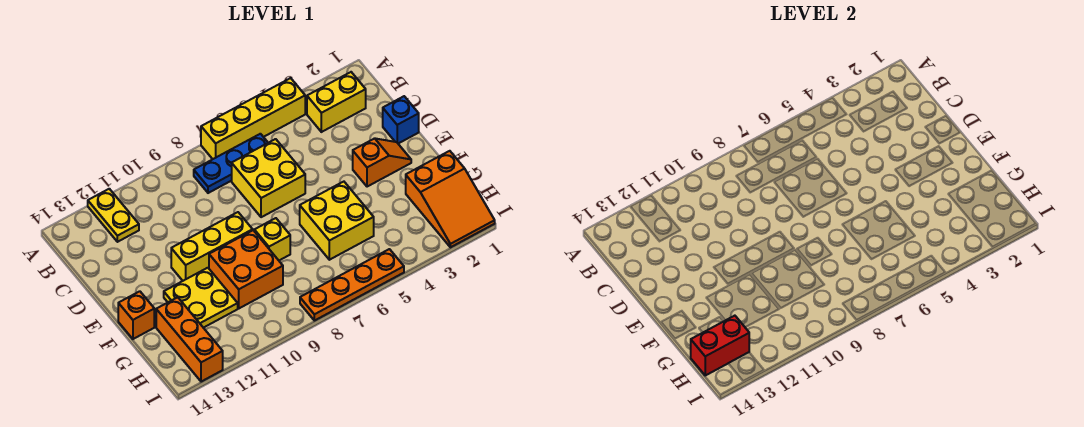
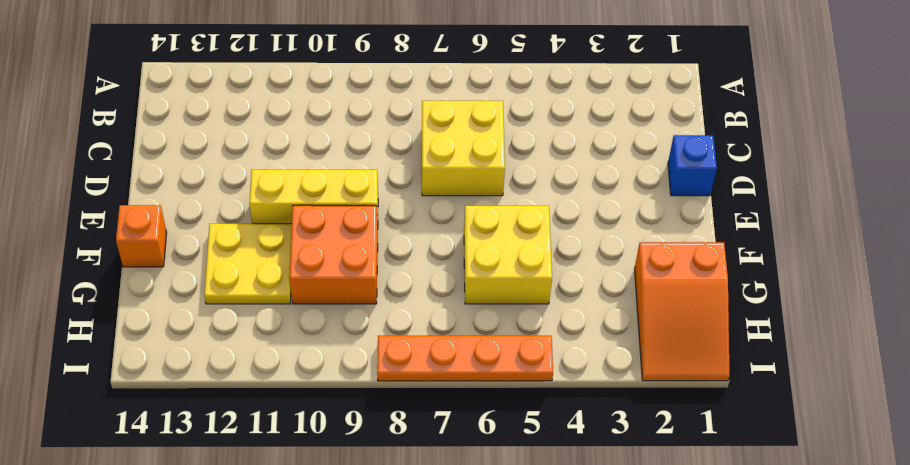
none -> yellow brick A4:A7 level 1
none -> yellow plate A12:B12 level 1
none -> yellow brick B2:B3 level 1

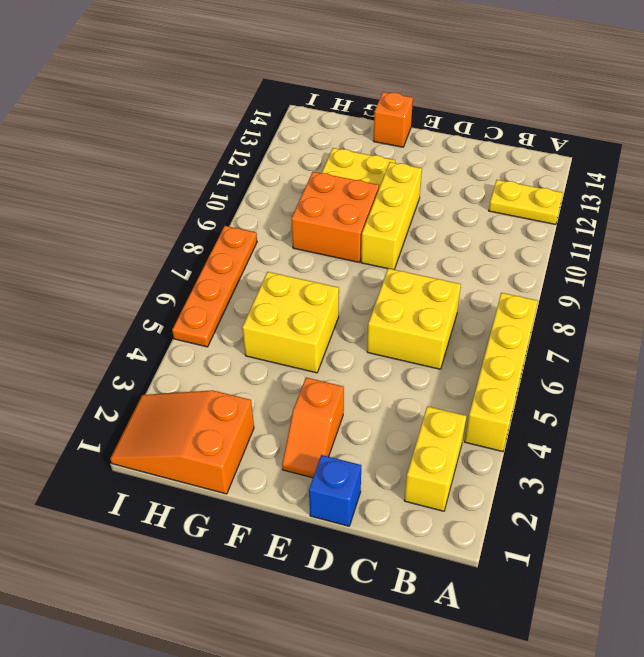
none -> blue plate B6:B8 level 1
none -> yellow brick F8 level 1
none -> orange brick G13:I13 level 1

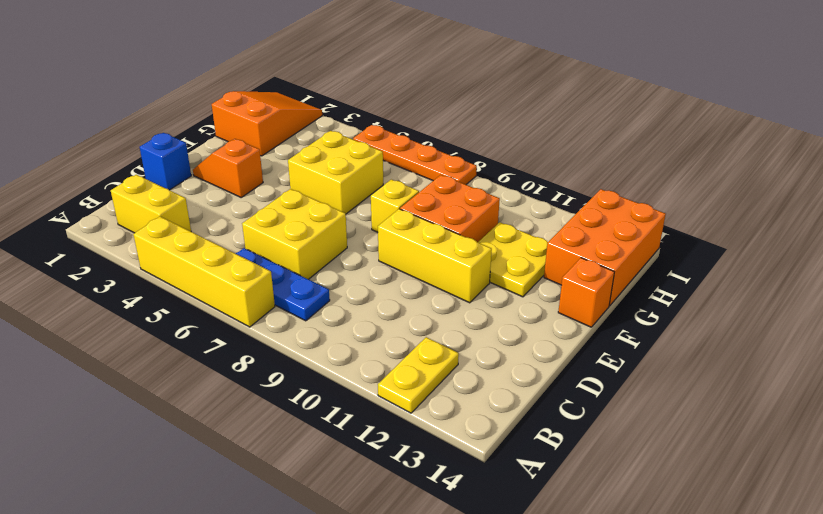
orange brick G13:I14 level 1 -> orange brick G13:I13 level 1
none -> red brick H13:H14 level 2

